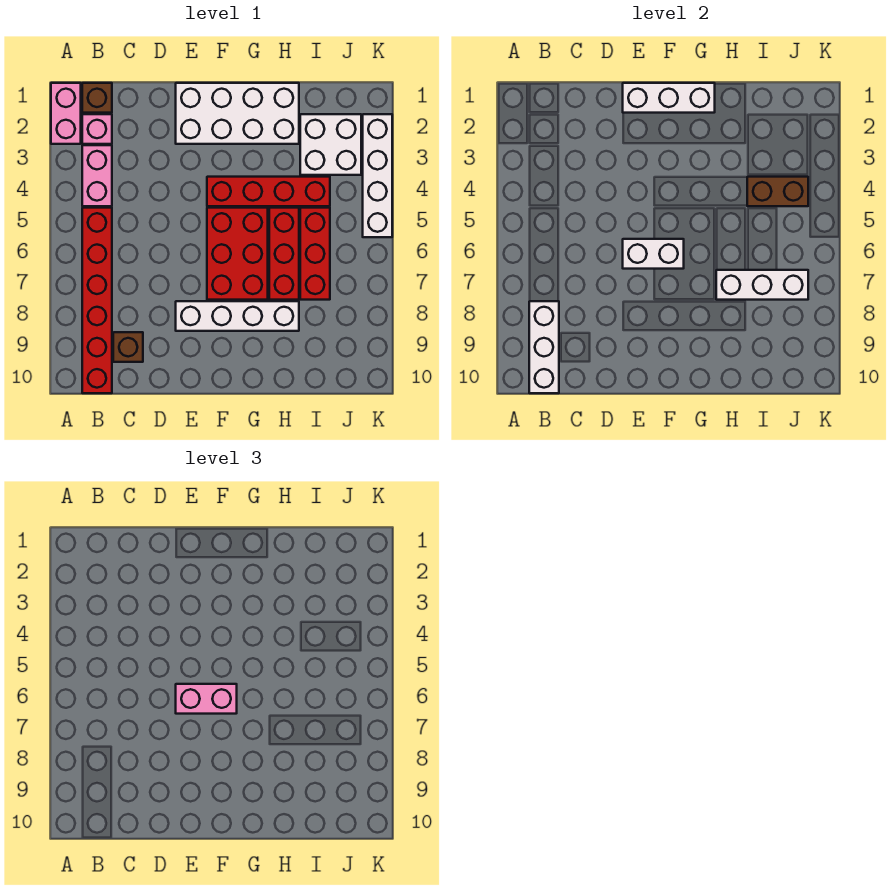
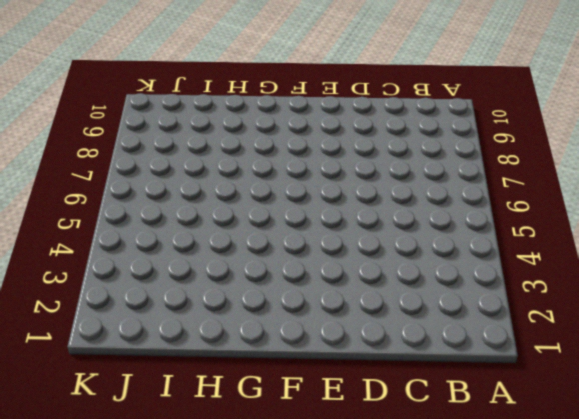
none -> pink brick A1:A2 level 1
none -> brown brick B1 level 1
none -> pink brick B2 level 1

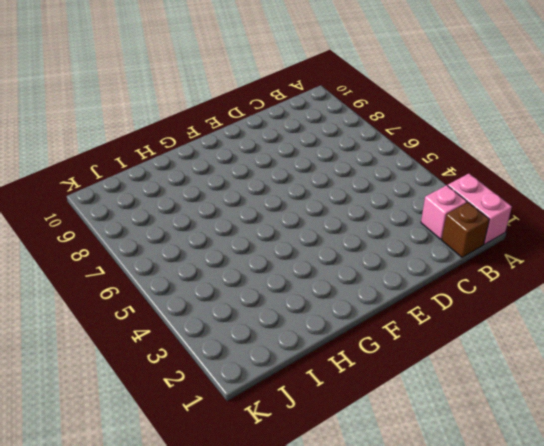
none -> pink brick B3:B4 level 1
none -> red brick B5:B10 level 1
none -> brown brick C9 level 1

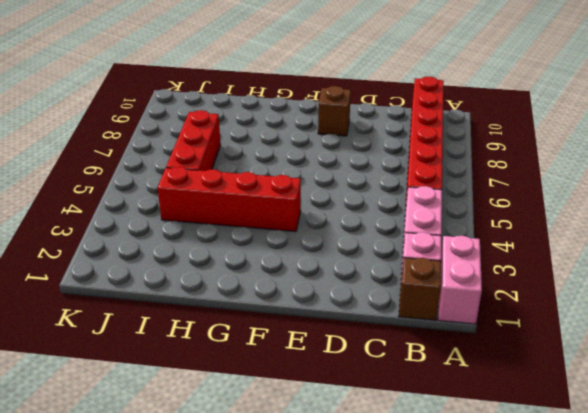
brown brick E9 level 1 -> brown brick C9 level 1
none -> white brick E1:H2 level 1
none -> white brick E8:H8 level 1
none -> red brick F5:G7 level 1

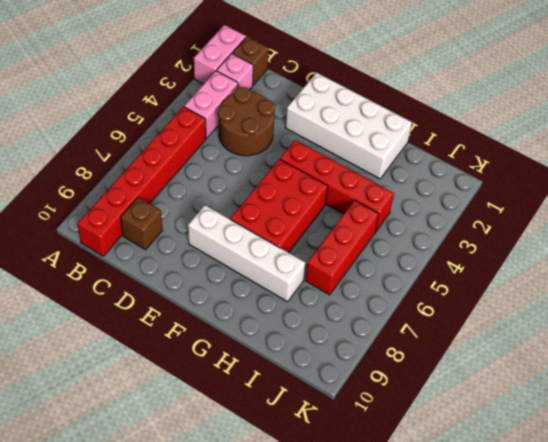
brown round brick C3:D4 level 1 -> none
none -> red brick H5:H7 level 1
none -> white brick I2:J3 level 1
none -> white brick K2:K5 level 1

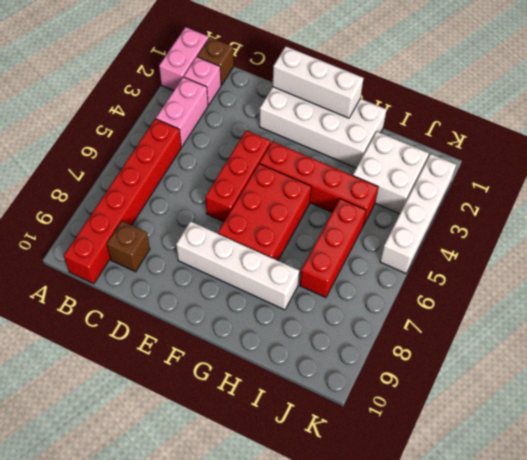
red brick E4:E6 level 1 -> red brick H5:H7 level 1
none -> white brick B8:B10 level 2
none -> white brick E6:F6 level 2
none -> white brick H7:J7 level 2

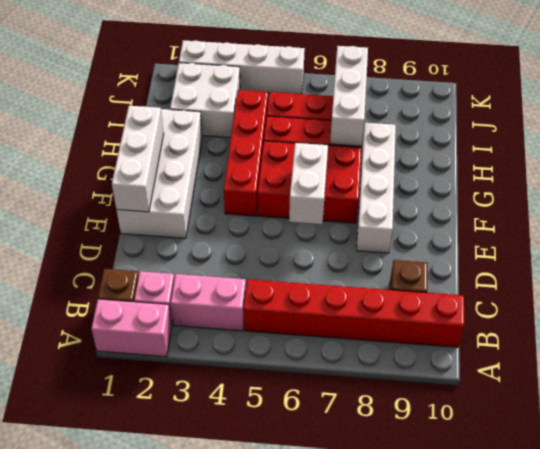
none -> white brick B8:B10 level 2
none -> brown brick I4:J4 level 2
none -> pink brick E6:F6 level 3

